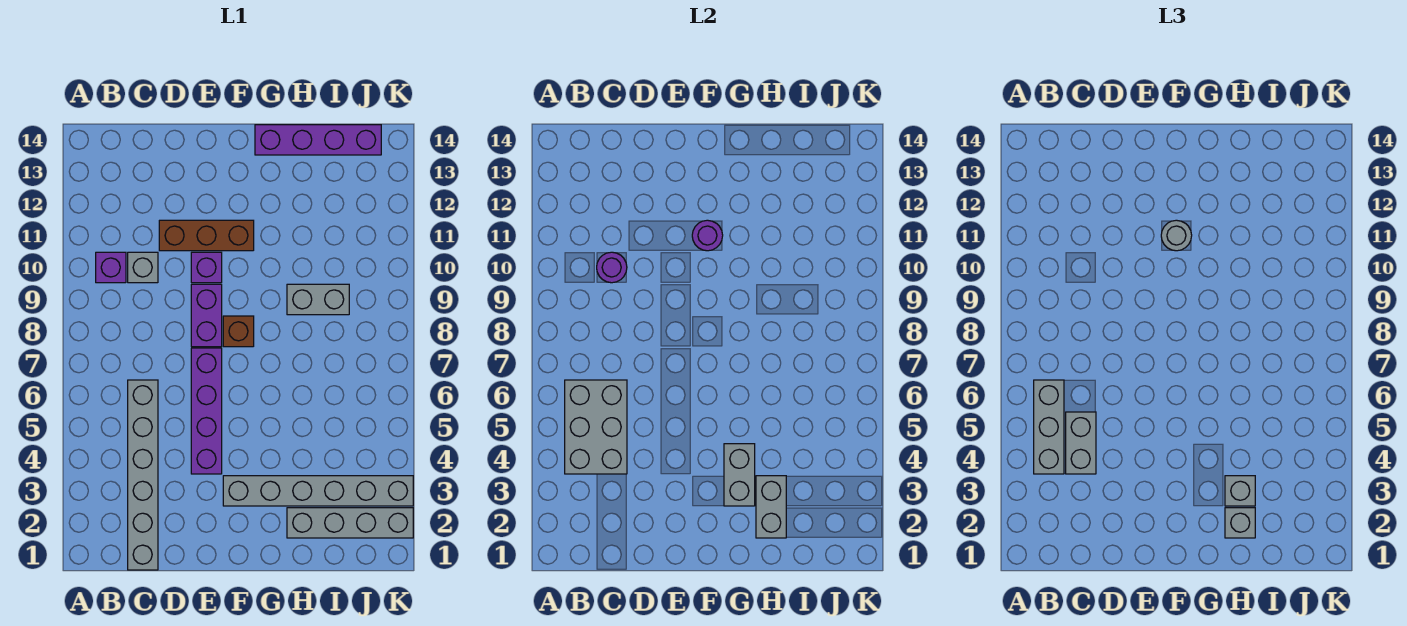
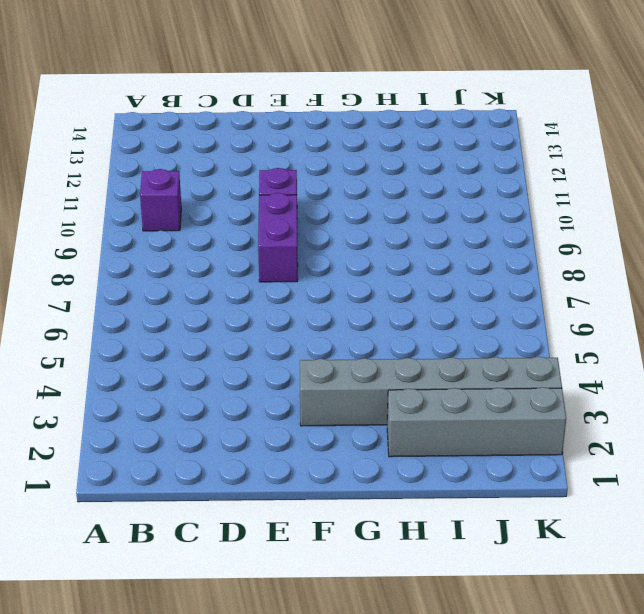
none -> grey brick C1:C6 level 1
none -> grey brick C10 level 1
none -> brown brick D11:F11 level 1

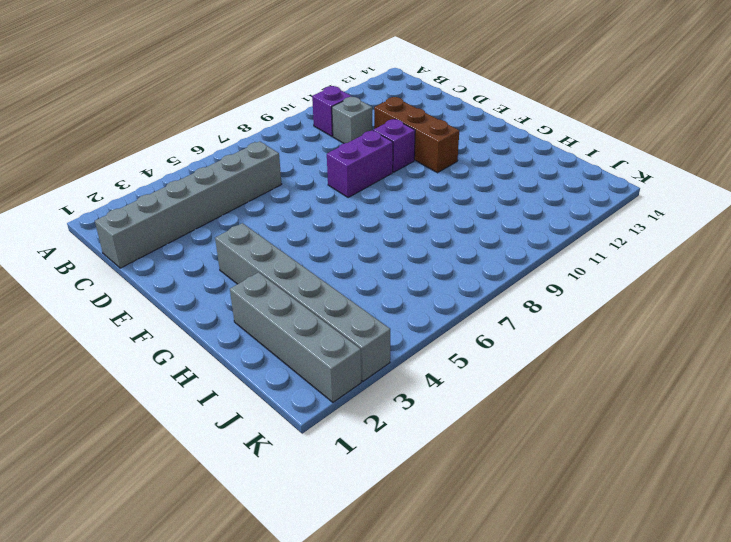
none -> purple brick E4:E7 level 1
none -> brown brick F8 level 1
none -> purple brick G14:J14 level 1

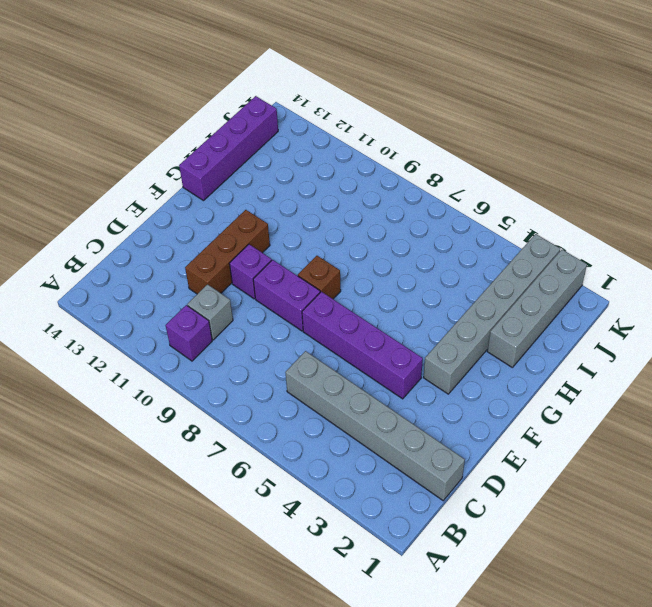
none -> grey brick H9:I9 level 1
none -> grey brick B4:C6 level 2
none -> purple round brick C10 level 2

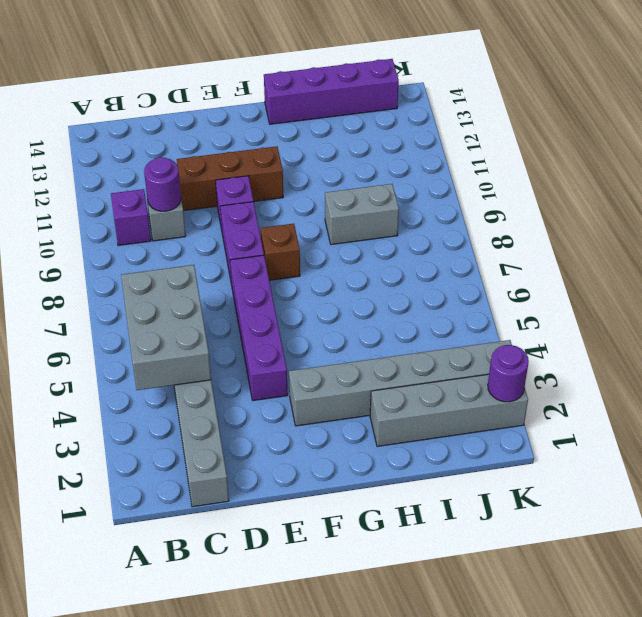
purple round brick K2 level 2 -> purple round brick F11 level 2
none -> grey brick G3:G4 level 2
none -> grey brick H2:H3 level 2
none -> grey brick B4:B6 level 3

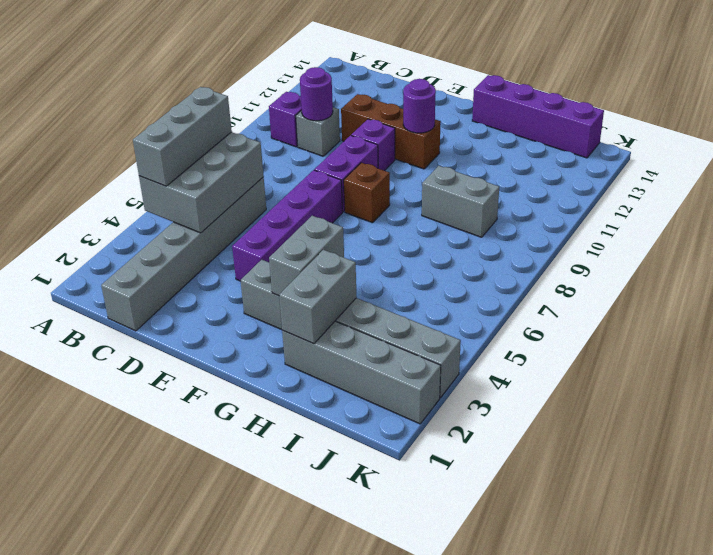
none -> grey brick C4:C5 level 3
none -> grey round brick F11 level 3
none -> grey brick H2 level 3

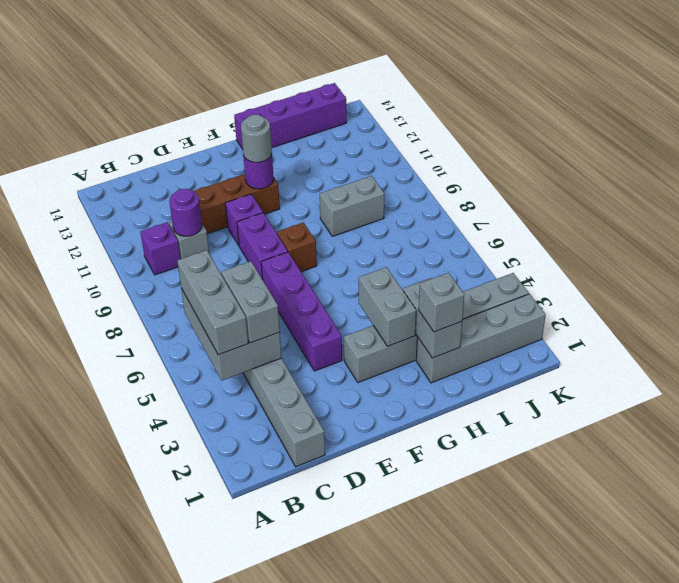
none -> grey brick H3 level 3

